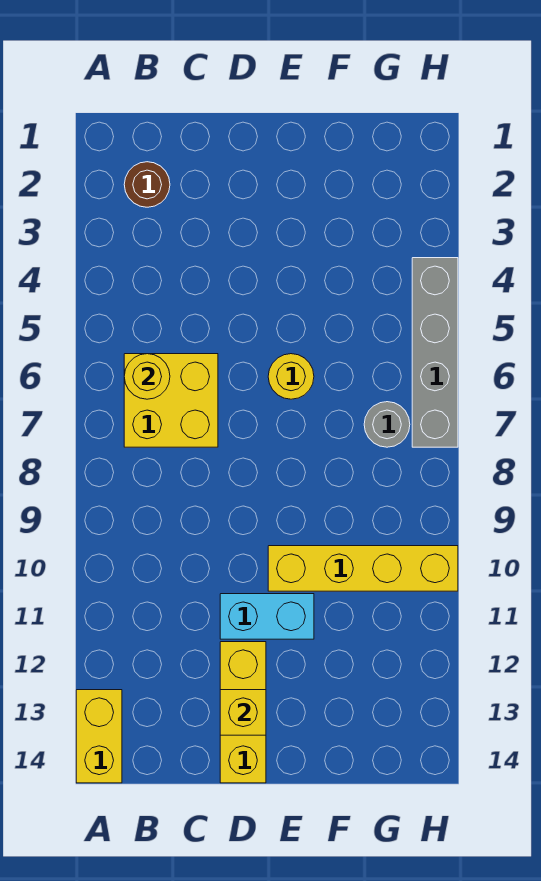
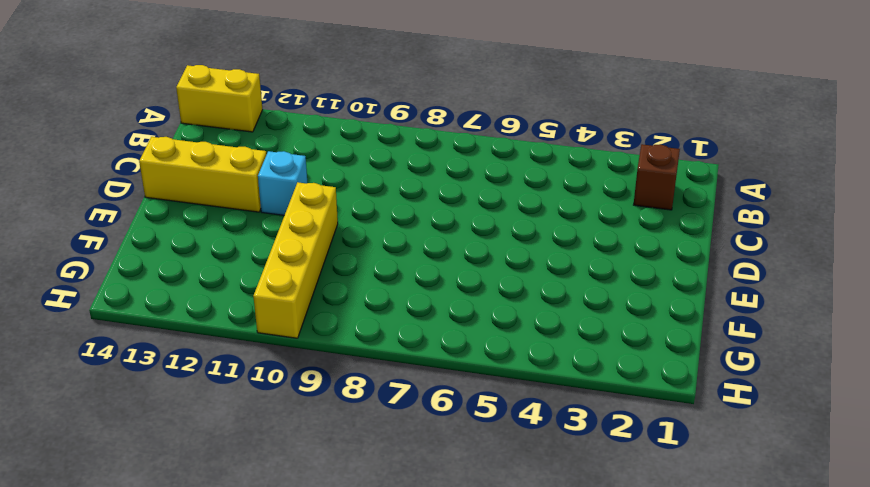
brown brick B2 level 1 -> brown round brick B2 level 1
cyan brick D11 level 1 -> cyan brick D11:E11 level 1
none -> yellow brick B6:C7 level 1
none -> yellow round brick E6 level 1

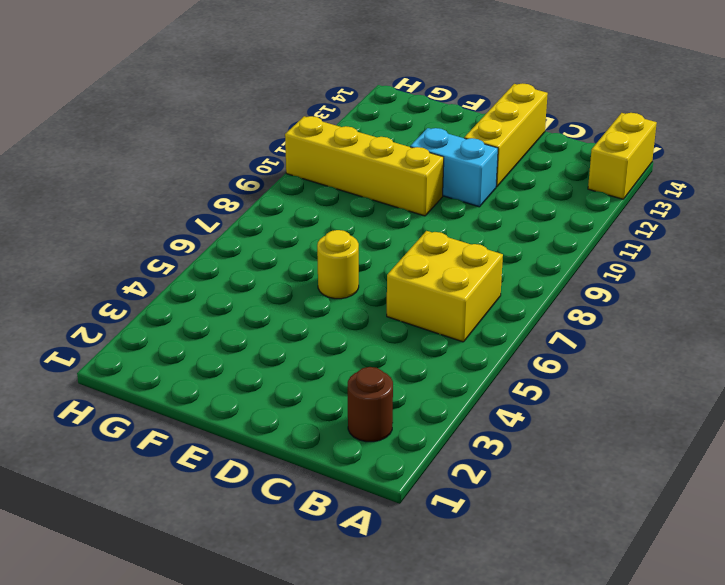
none -> grey round brick G7 level 1
none -> grey brick H4:H7 level 1

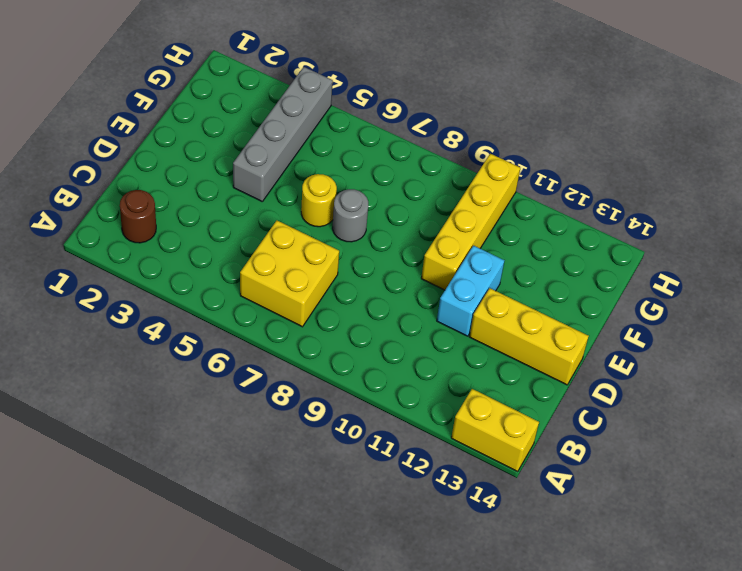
grey brick E4:H4 level 1 -> grey brick H4:H7 level 1
grey round brick E7 level 1 -> grey round brick G7 level 1
none -> yellow round brick B6 level 2
none -> yellow brick D13 level 2

